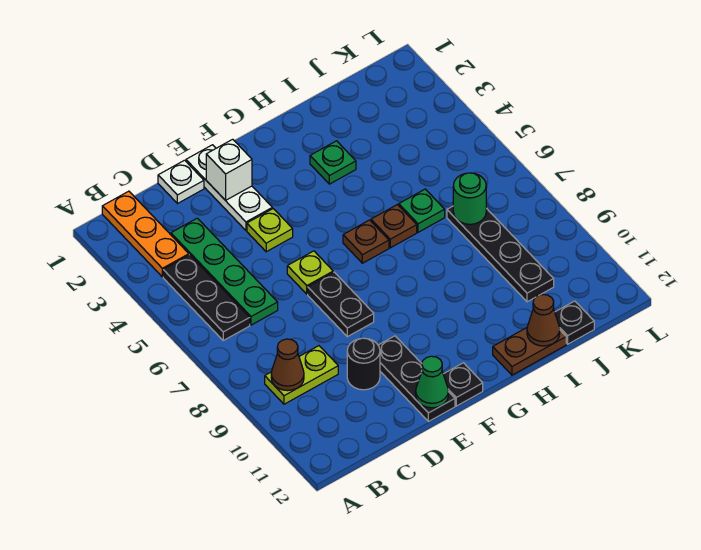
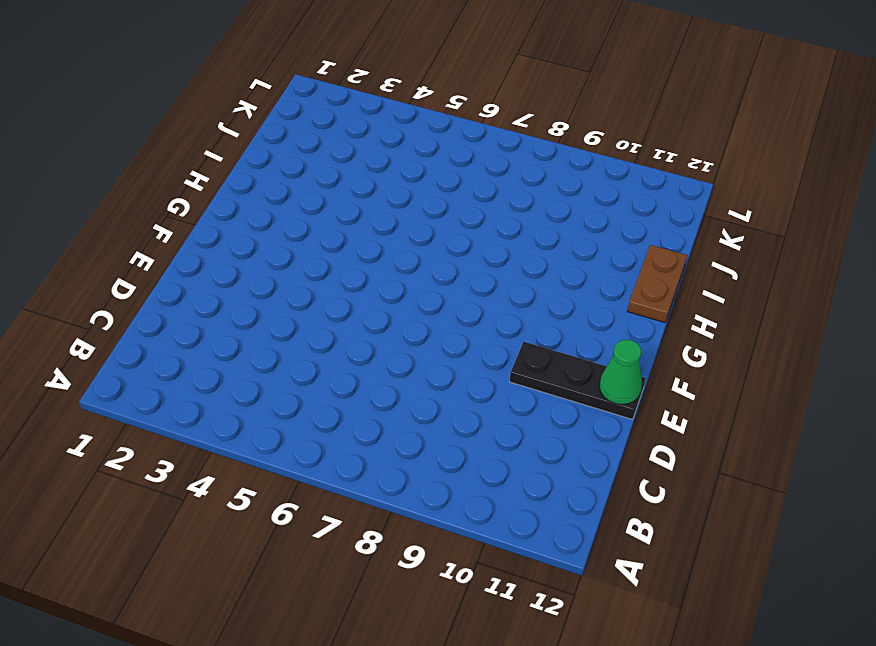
none -> orange plate B1:B3 level 1
none -> black plate B4:B6 level 1
none -> lime plate B9:C9 level 1

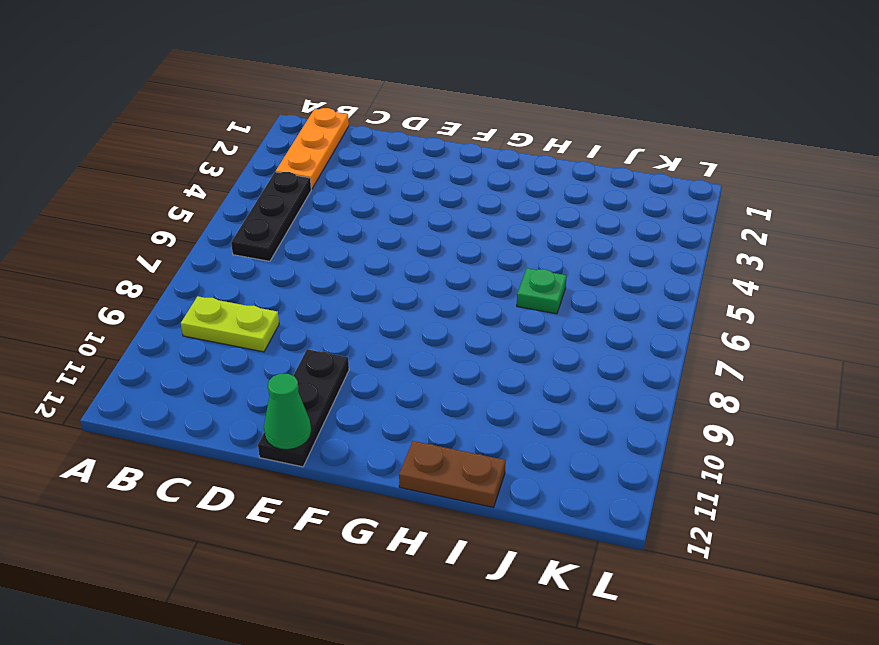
none -> green plate C3:C6 level 1
none -> white plate D1 level 1
none -> black round brick D10 level 1

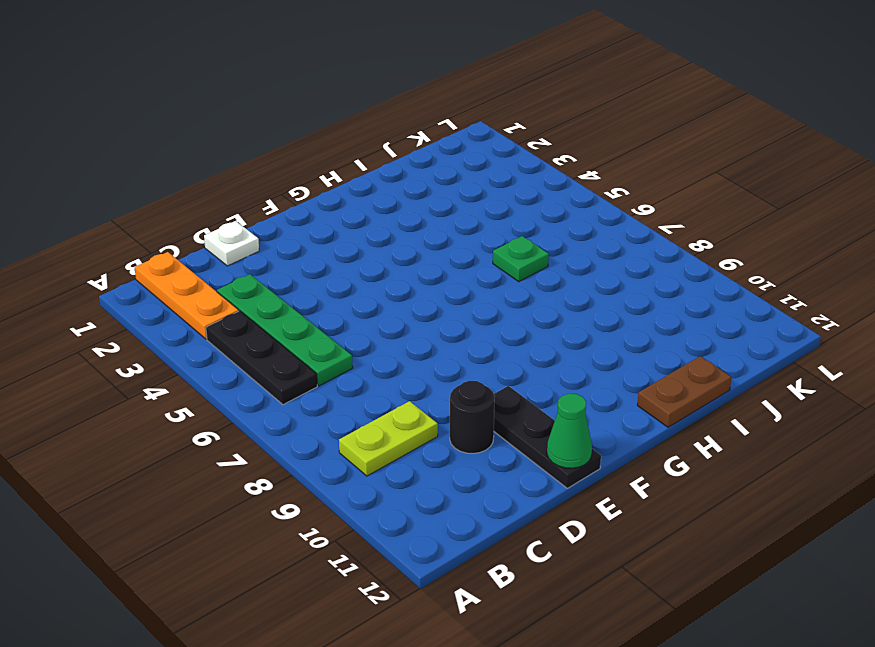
none -> white plate E1:E3 level 1
none -> lime plate E4 level 1
none -> lime plate E6 level 1

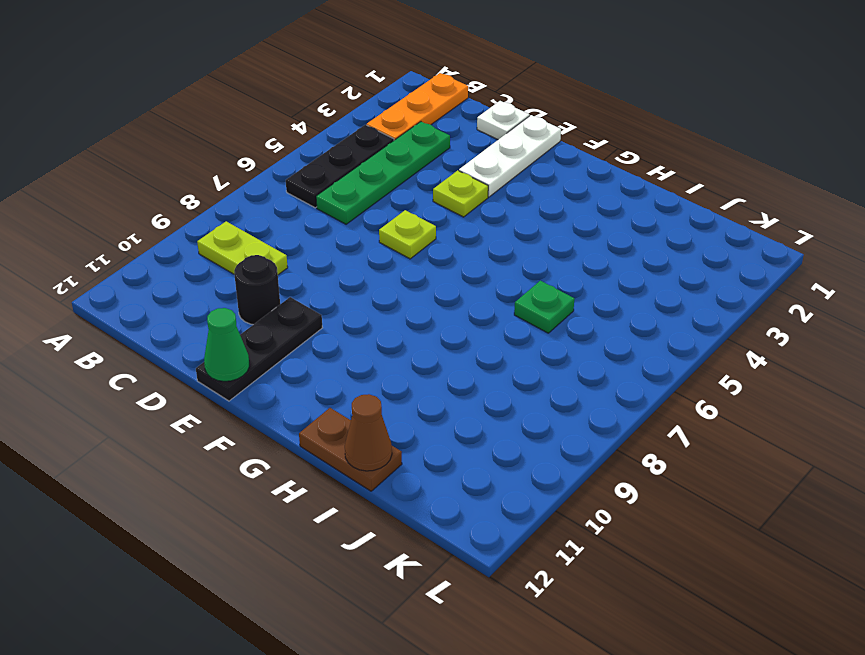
none -> black plate E7:E8 level 1
none -> black plate F12 level 1
none -> brown plate G6 level 1

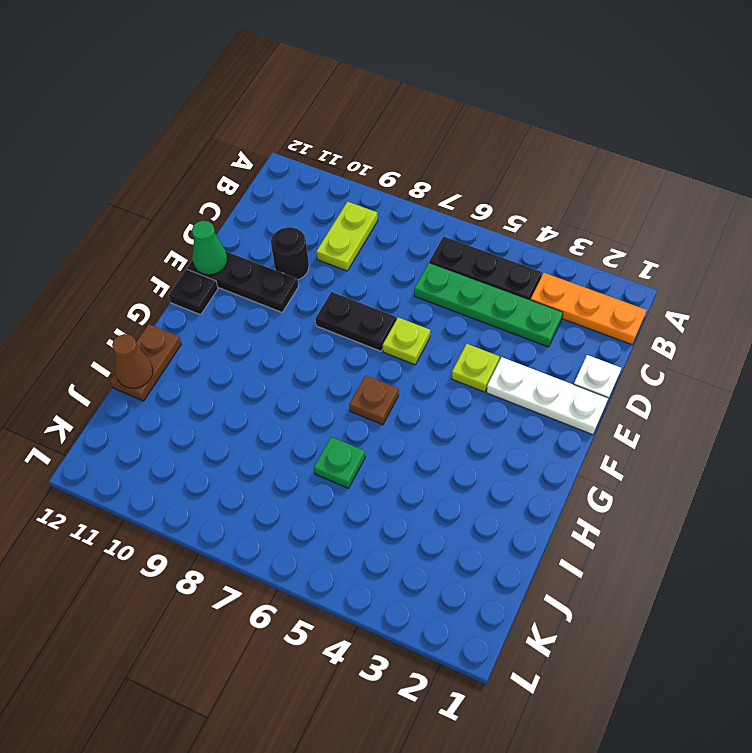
none -> green plate H3 level 1
none -> brown plate H6 level 1
none -> black plate J7:J10 level 1

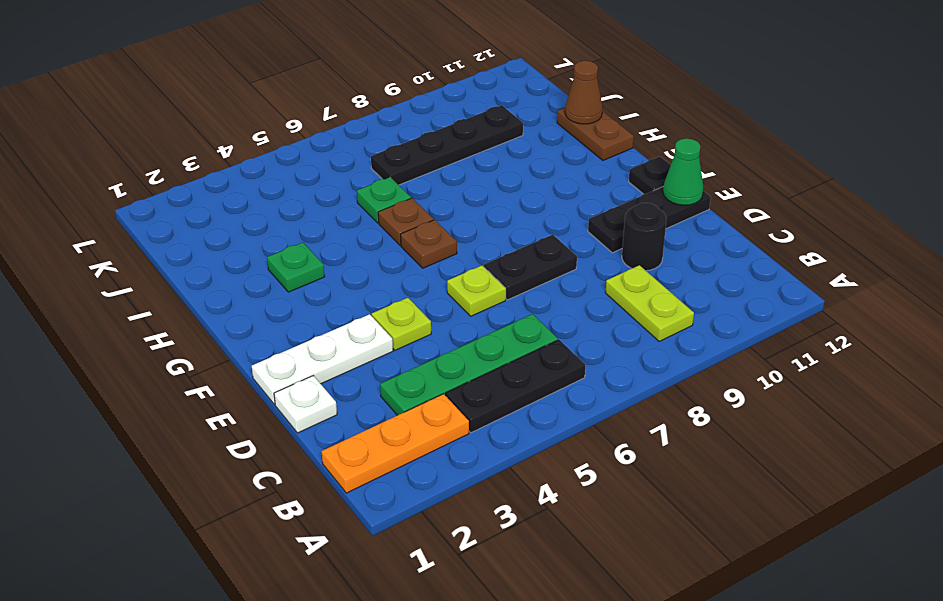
none -> black plate J12 level 1
none -> brown cone B9 level 2
none -> white brick E2 level 2

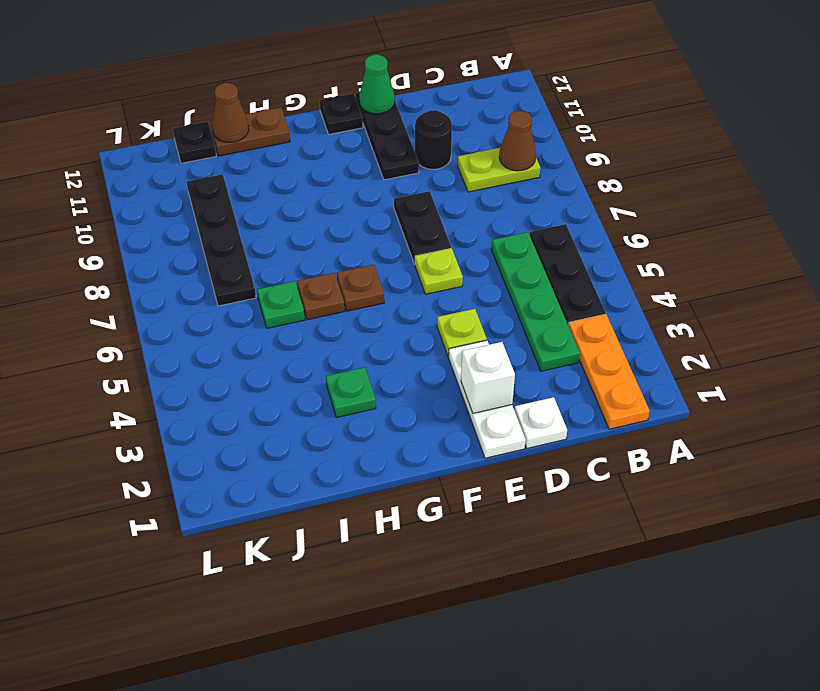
none -> green round brick J7 level 2

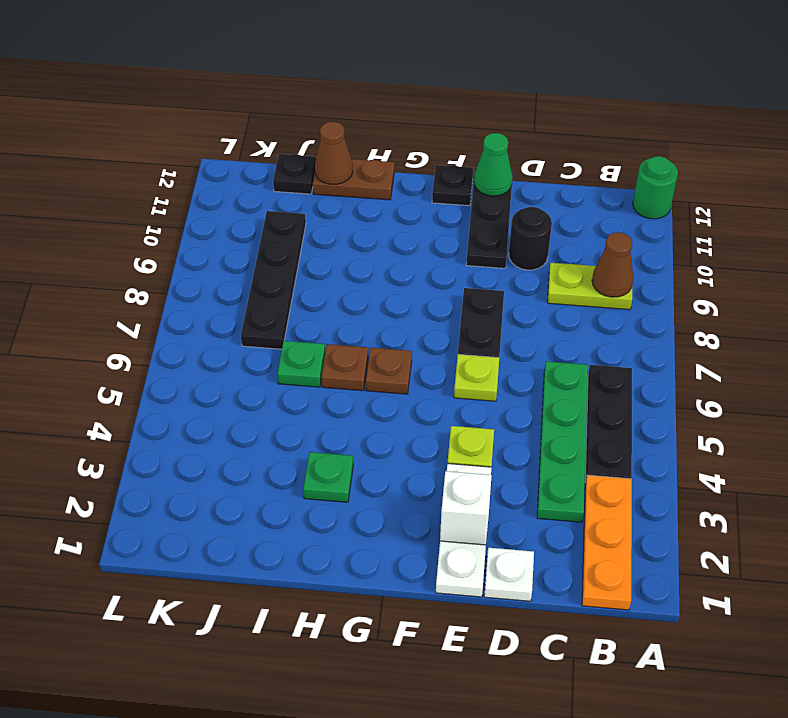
green round brick A12 level 1 -> green round brick J7 level 2

